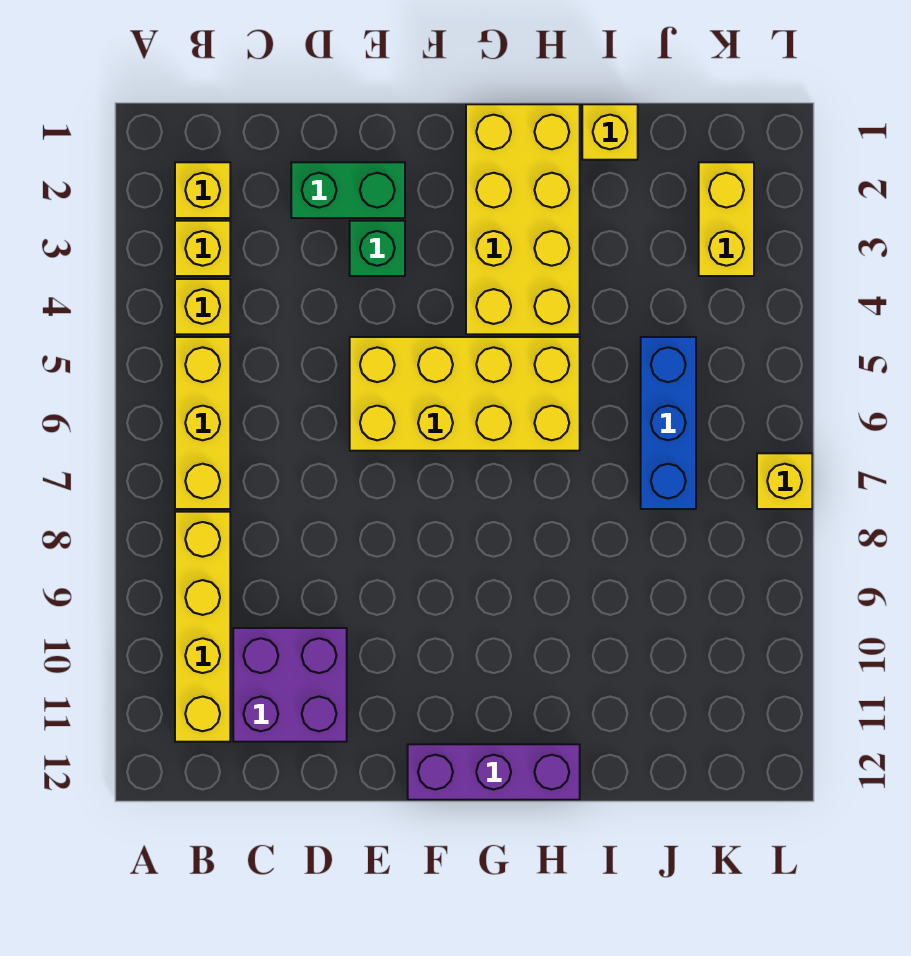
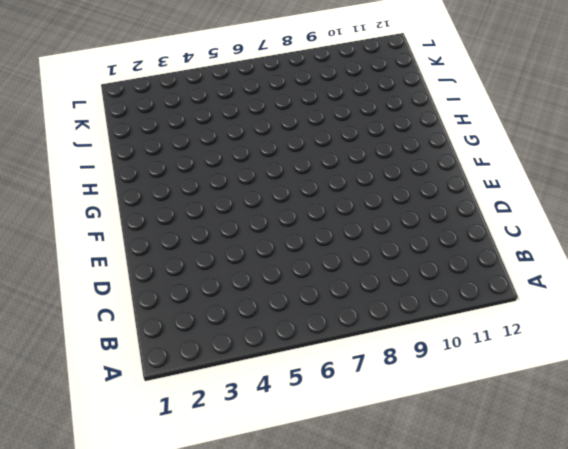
none -> yellow brick B2 level 1
none -> yellow brick B3 level 1
none -> yellow brick B4 level 1

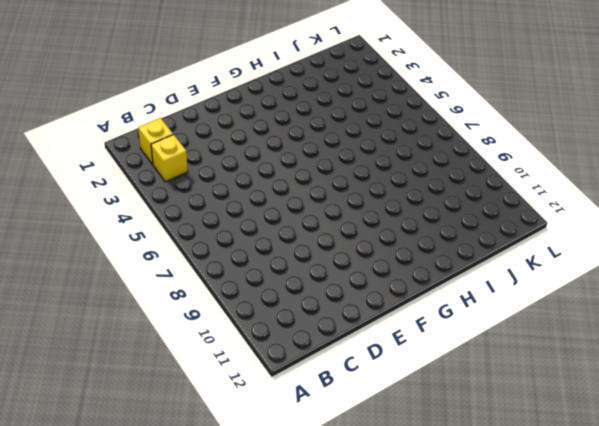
none -> yellow brick B4 level 1
none -> yellow brick B5:B7 level 1
none -> yellow brick B8:B11 level 1

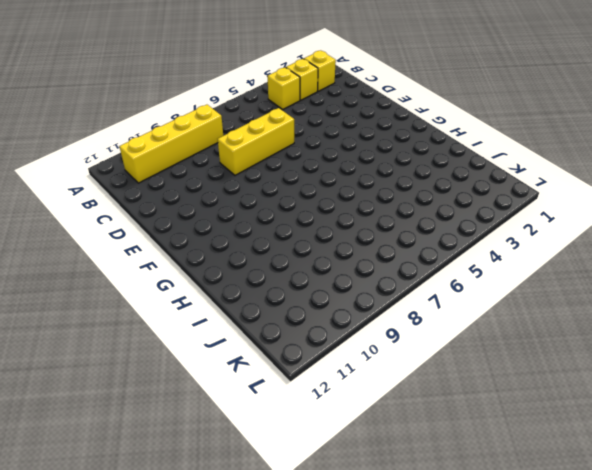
yellow brick D6:D8 level 1 -> yellow brick B5:B7 level 1
none -> purple brick C10:D11 level 1
none -> green brick D2:E2 level 1
none -> green brick E3 level 1

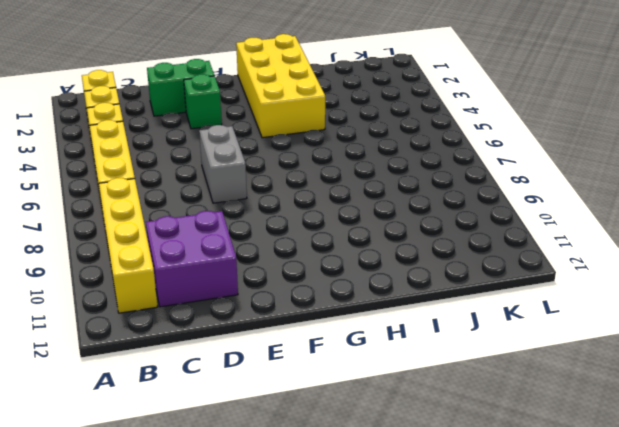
grey brick E6:E7 level 1 -> yellow brick E5:H6 level 1
none -> purple brick F12:H12 level 1
none -> yellow brick I1 level 1
none -> blue brick J5:J7 level 1

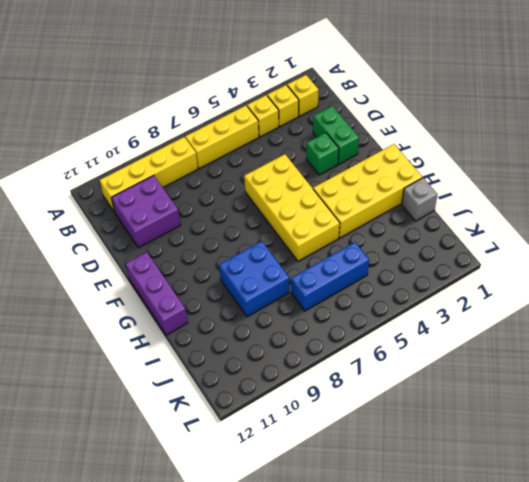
blue brick H8:I9 level 1 -> none
grey brick I1 level 1 -> yellow brick I1 level 1
none -> yellow brick K2:K3 level 1
none -> yellow brick L7 level 1

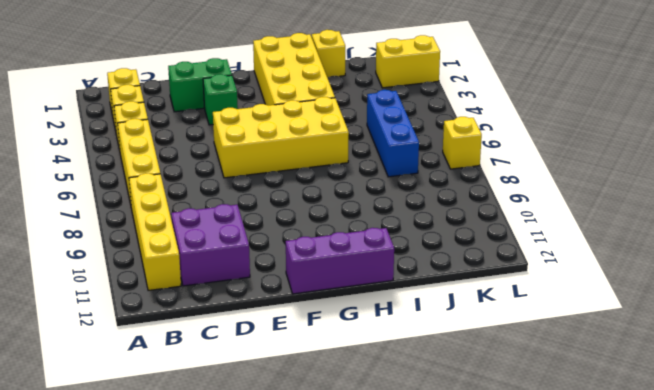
yellow brick K2:L2 level 1 -> yellow brick K2:K3 level 1

